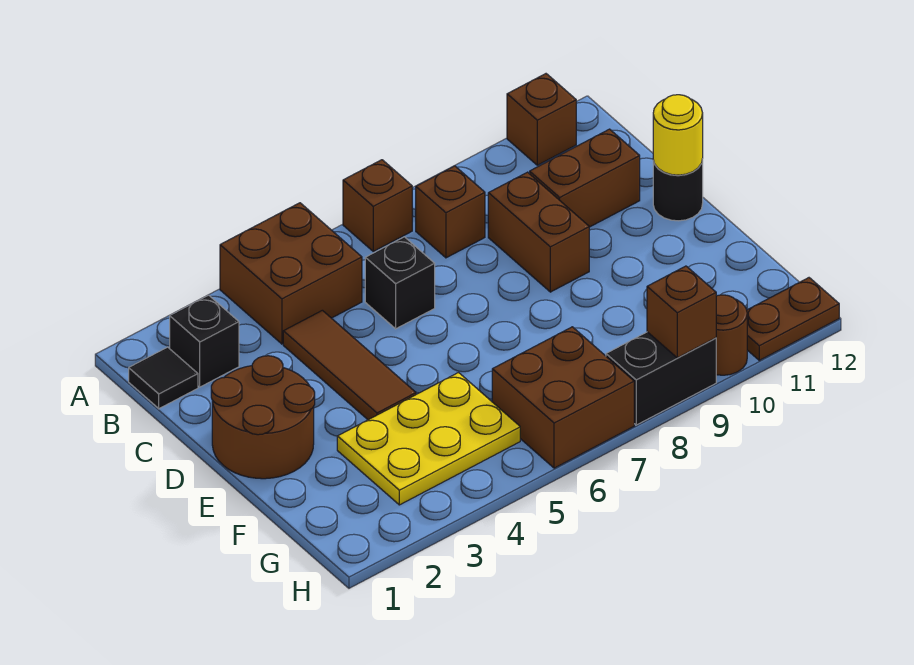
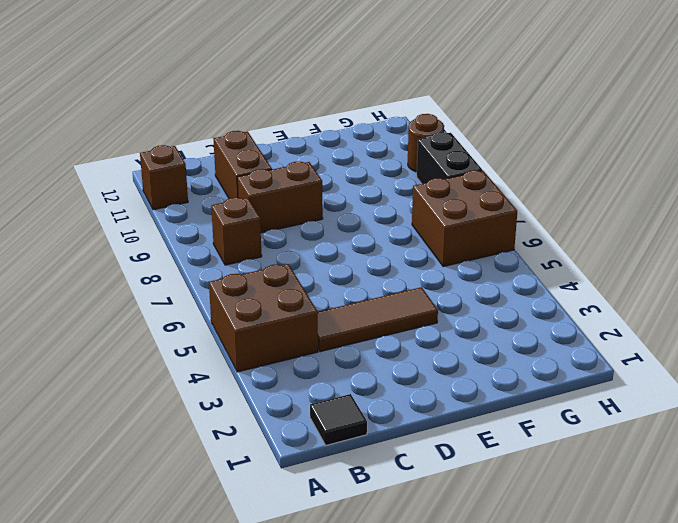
none -> brown brick A7 level 1
none -> black brick B2 level 1
none -> black brick C6 level 1

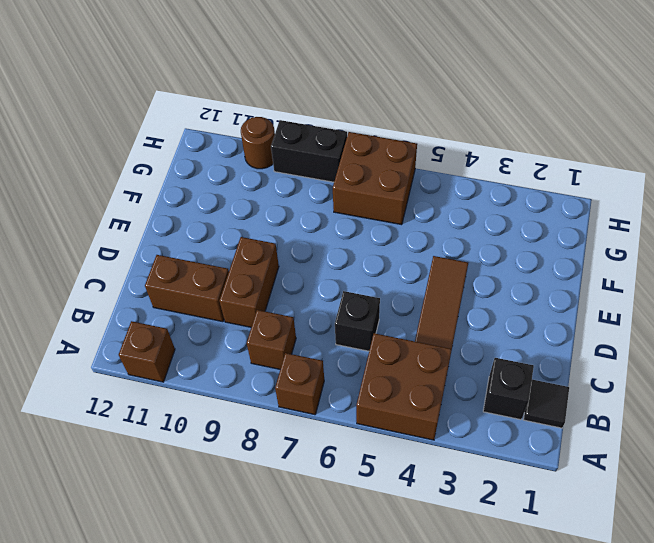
none -> brown round brick D1:E2 level 1
none -> black round brick D12 level 1
none -> yellow plate F3:G5 level 1

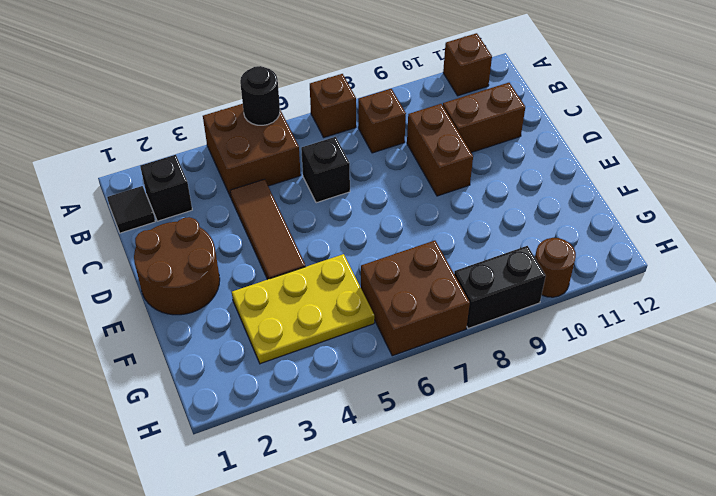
black round brick A5 level 2 -> black round brick D12 level 1
none -> brown plate H11:H12 level 1
none -> yellow round brick D12 level 2
none -> brown brick H9 level 2

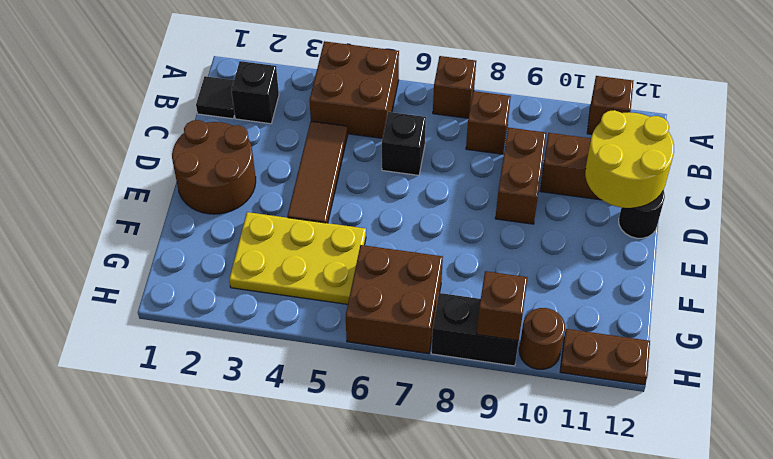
yellow round brick C11:D12 level 2 -> yellow round brick D12 level 2

